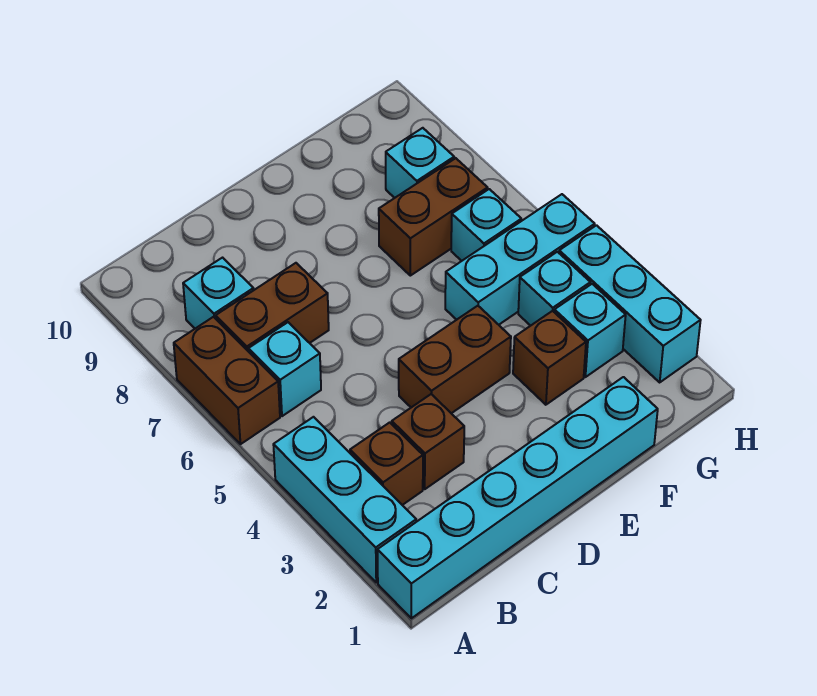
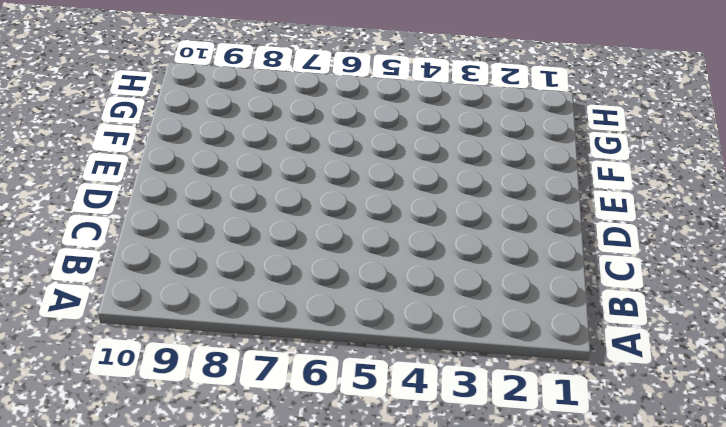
none -> cyan brick A1:F1 level 1
none -> cyan brick A2:A4 level 1
none -> brown brick A6:A7 level 1

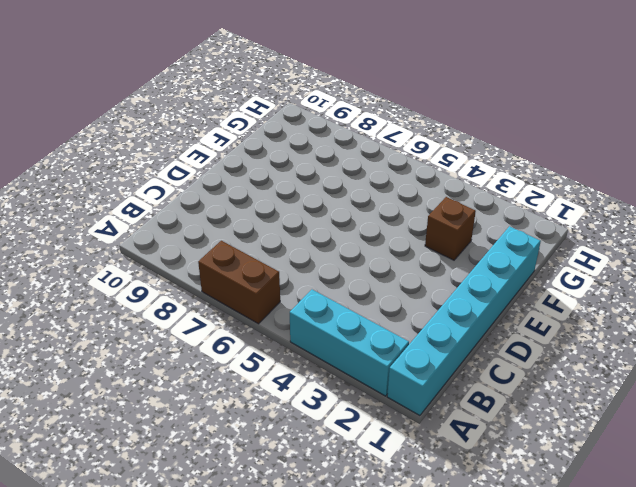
none -> brown brick B3 level 1
none -> cyan brick B6 level 1
none -> brown brick B7:C7 level 1

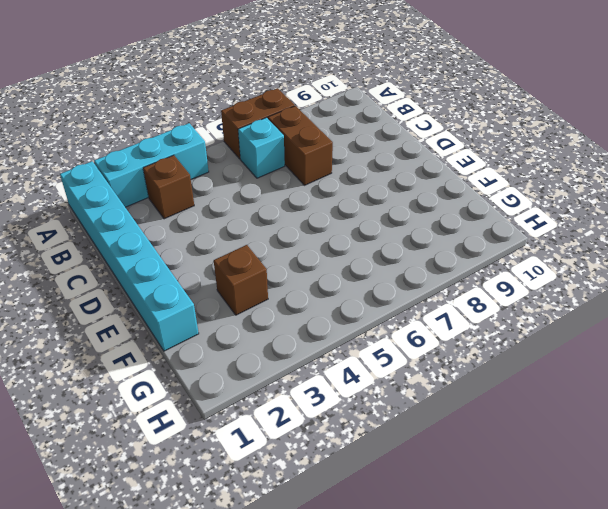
none -> cyan brick B8 level 1
none -> brown brick C3 level 1
none -> brown brick D4:E4 level 1

